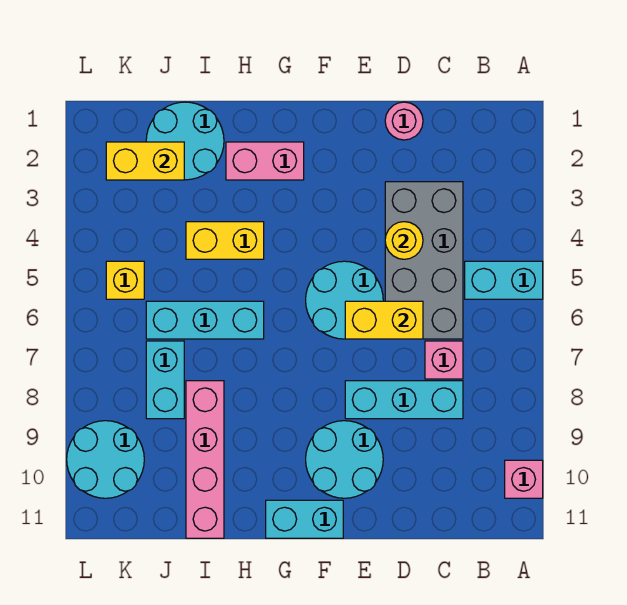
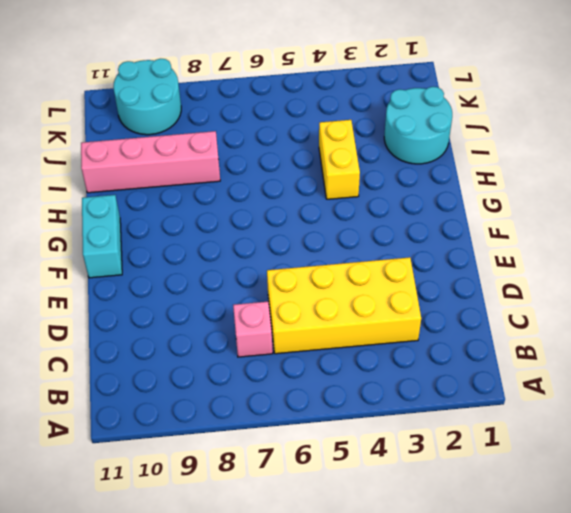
yellow brick C3:D6 level 1 -> grey brick C3:D6 level 1
none -> cyan brick A5:B5 level 1
none -> pink brick A10 level 1
none -> cyan brick C8:E8 level 1

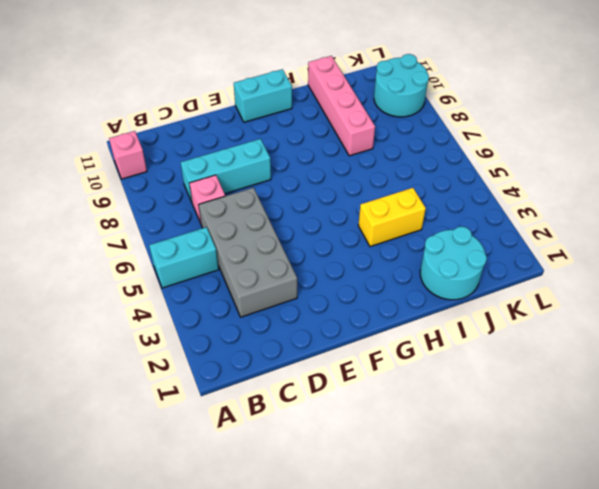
none -> pink round brick D1 level 1
none -> cyan round brick E5:F6 level 1
none -> cyan round brick E9:F10 level 1

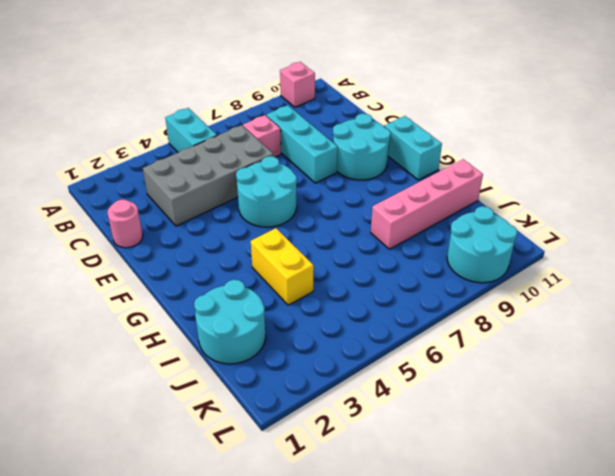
none -> pink brick G2:H2 level 1
none -> cyan brick H6:J6 level 1
none -> cyan brick J7:J8 level 1

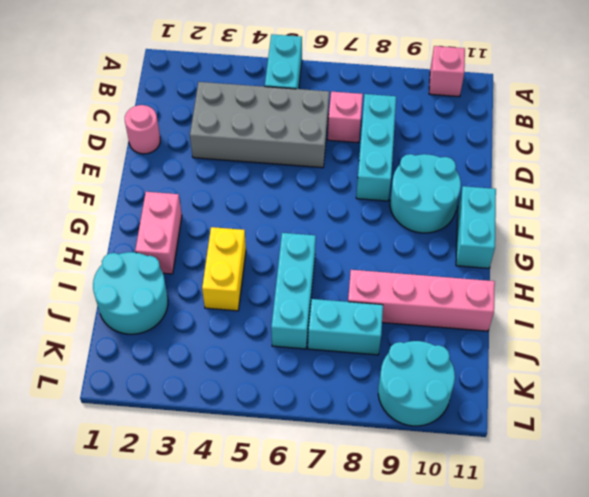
none -> cyan round brick E5:F6 level 1
none -> yellow brick K5 level 1
none -> yellow round brick D4 level 2

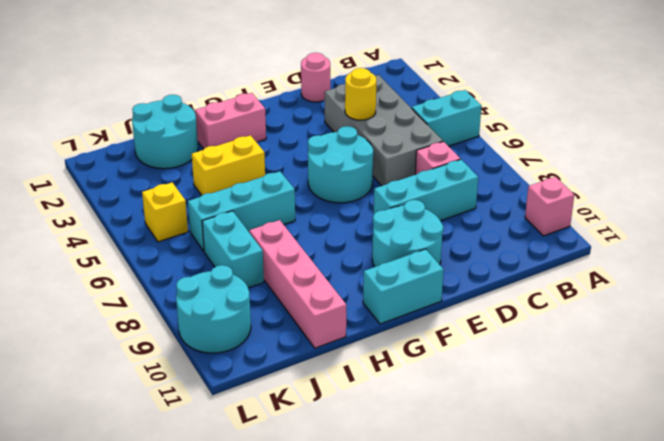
none -> yellow brick D6:E6 level 2
none -> yellow brick J2:K2 level 2

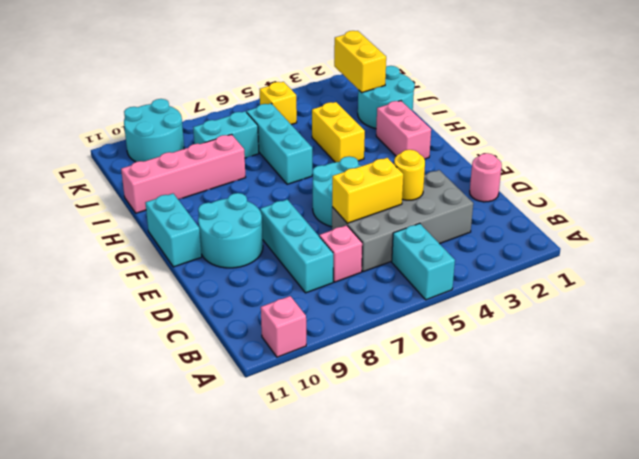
yellow brick D5:D6 level 2 -> yellow brick D6:E6 level 2

